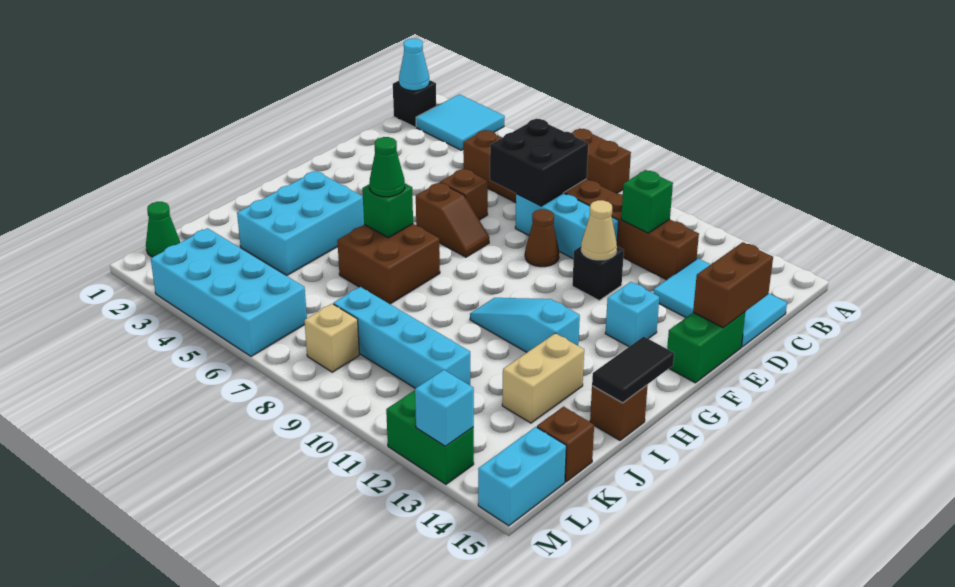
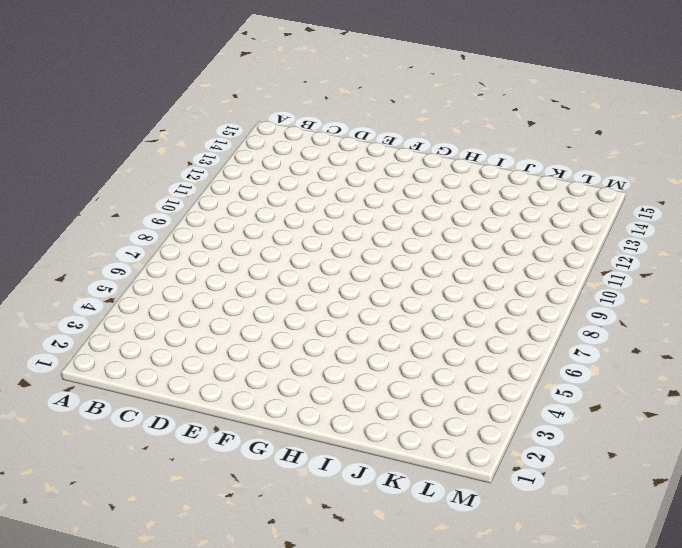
none -> cyan tile A2:B3 level 1
none -> brown brick A7:A8 level 1
none -> black brick B1 level 1
none -> brown brick C5:C12 level 1

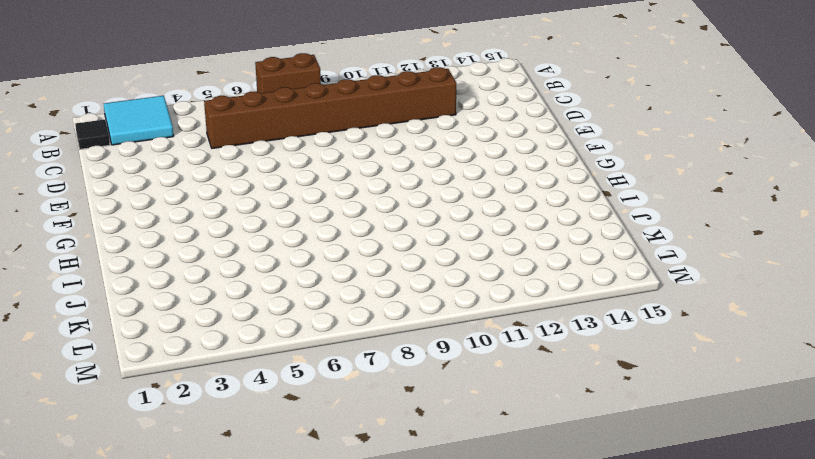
black tile B1 level 1 -> black brick B1 level 1
none -> cyan tile C13:D15 level 1
none -> cyan brick D8:D10 level 1
none -> brown brick E6 level 1
none -> brown cone E9 level 1

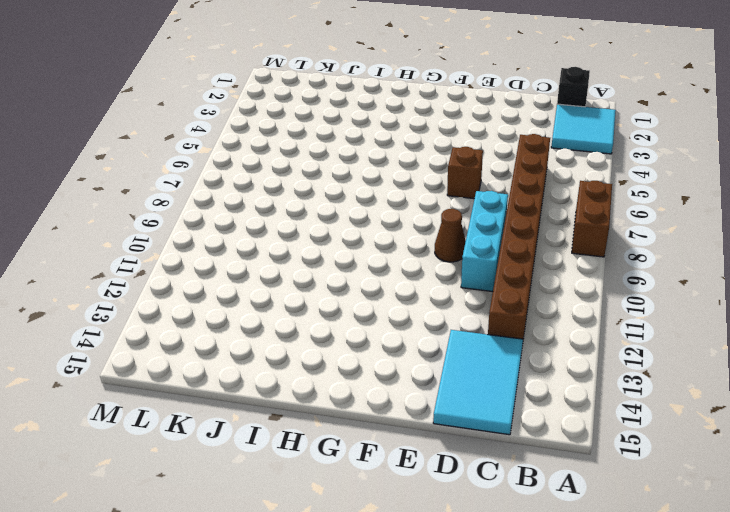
none -> black brick E11 level 1
none -> green brick E15:F15 level 1
none -> brown slope F6:F7 level 1 top 6
none -> cyan brick F13 level 1

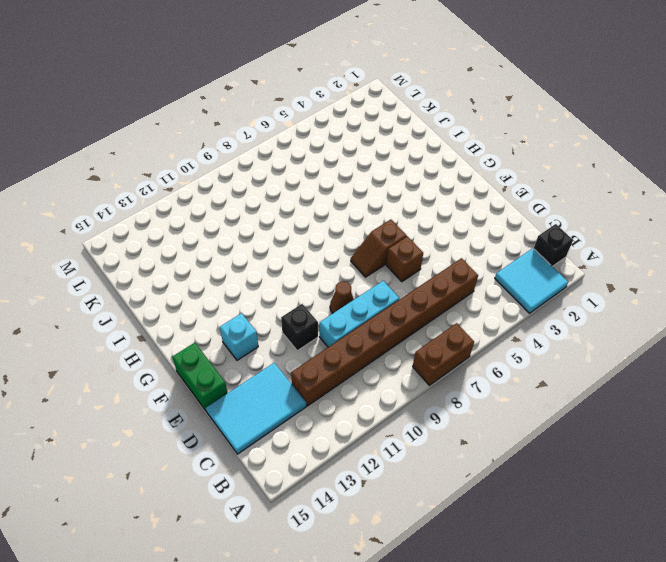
none -> cyan brick H3:J4 level 1
none -> brown brick H6:I7 level 1
none -> cyan slope H10:H12 level 1 top 12
none -> tan brick I13:J13 level 1

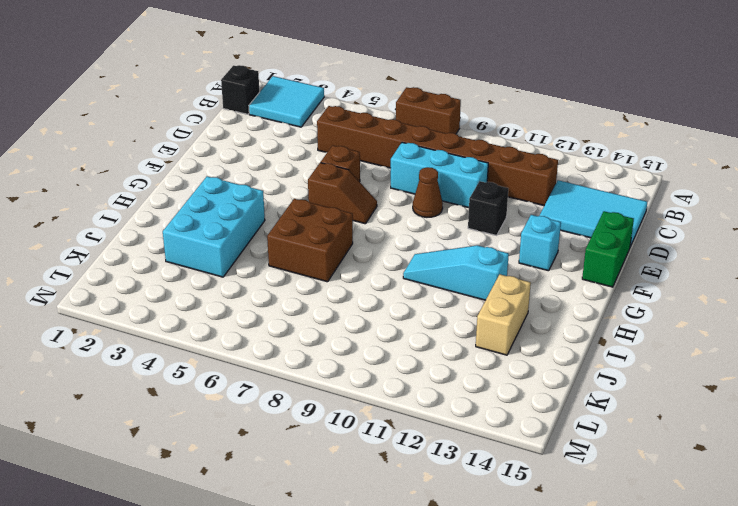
none -> brown brick I15 level 1
none -> cyan brick K8:K11 level 1
none -> brown brick K15 level 1
none -> green cone L1 level 1

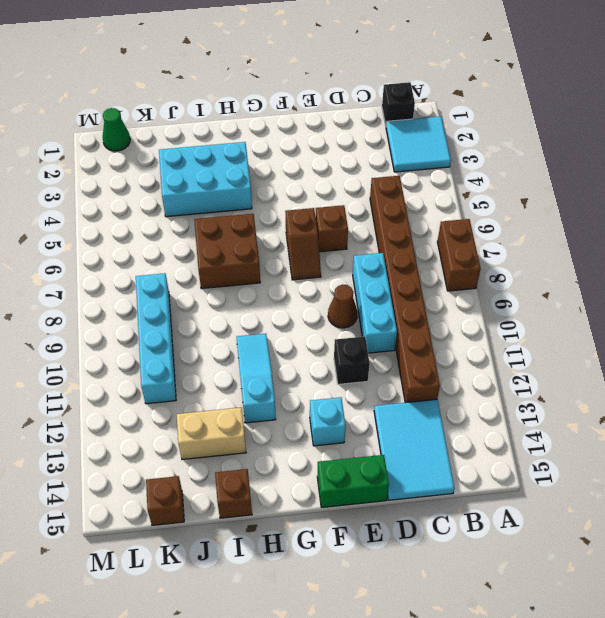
none -> cyan brick L3:M6 level 1
none -> tan brick L8 level 1
none -> cyan brick L15:M15 level 1
none -> green brick M12:M13 level 1

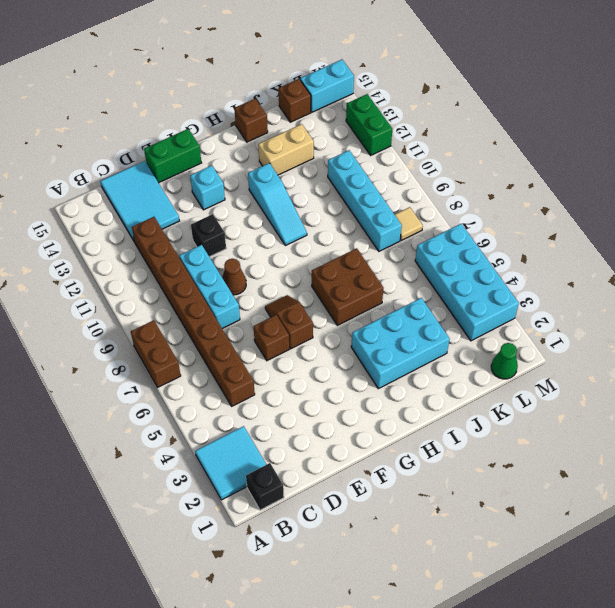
tan tile L8 level 1 -> tan brick L8 level 1
none -> cyan cone B1 level 2
none -> black brick C7:D8 level 2
none -> green brick C11 level 2
none -> brown brick D15:E15 level 2

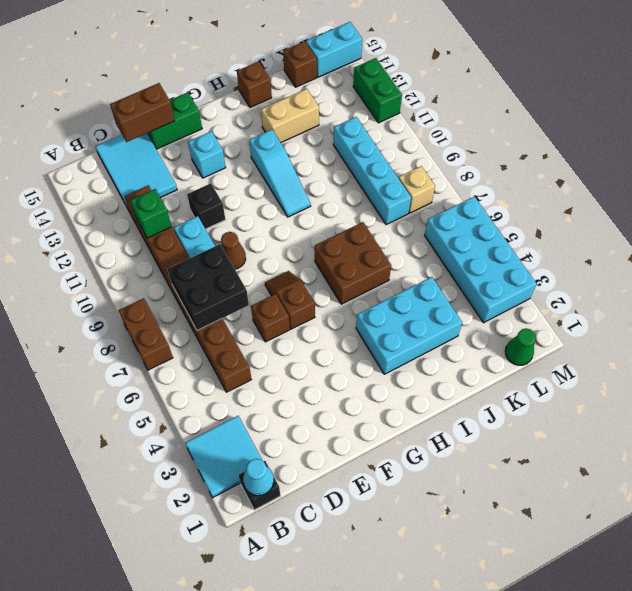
none -> tan cone E11 level 2
none -> green brick H6 level 2
none -> black tile H15:I15 level 2
none -> cyan brick M13 level 2

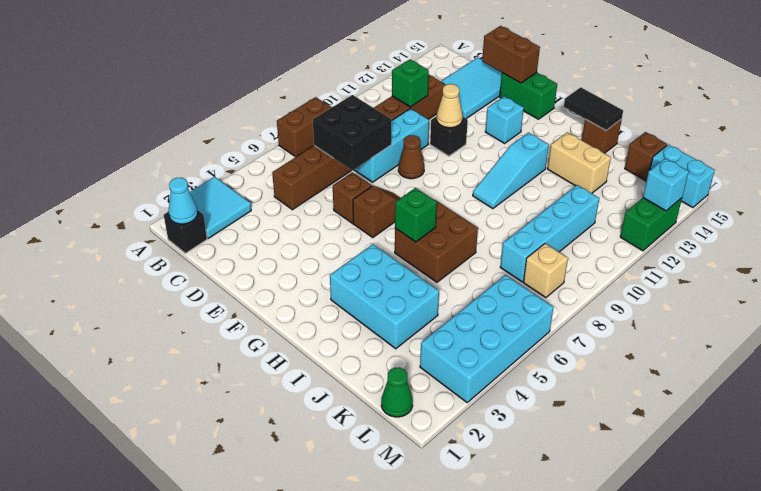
none -> green cone H6 level 3

